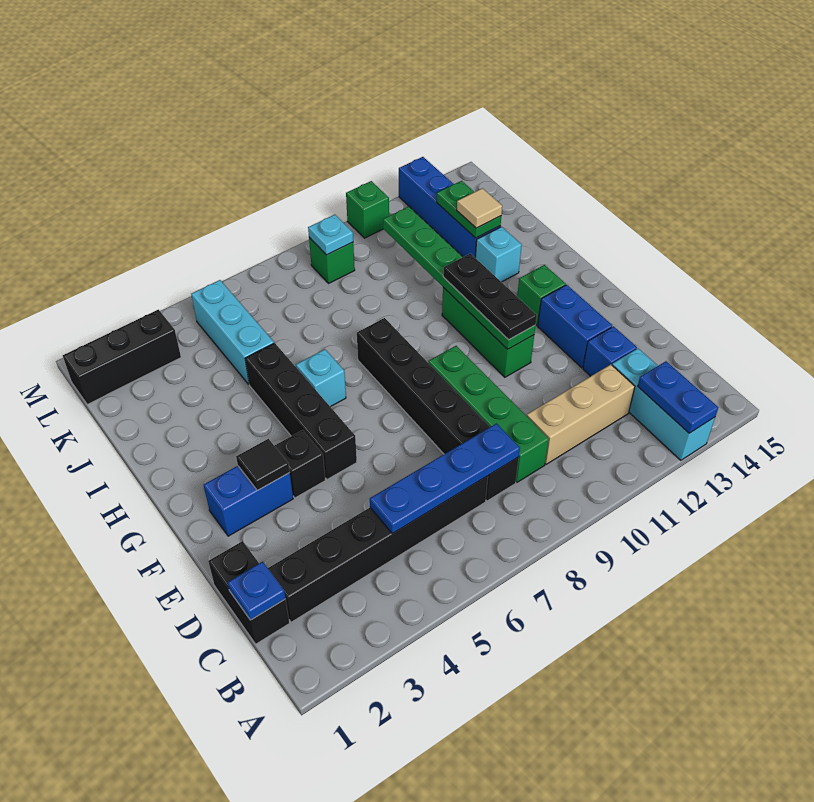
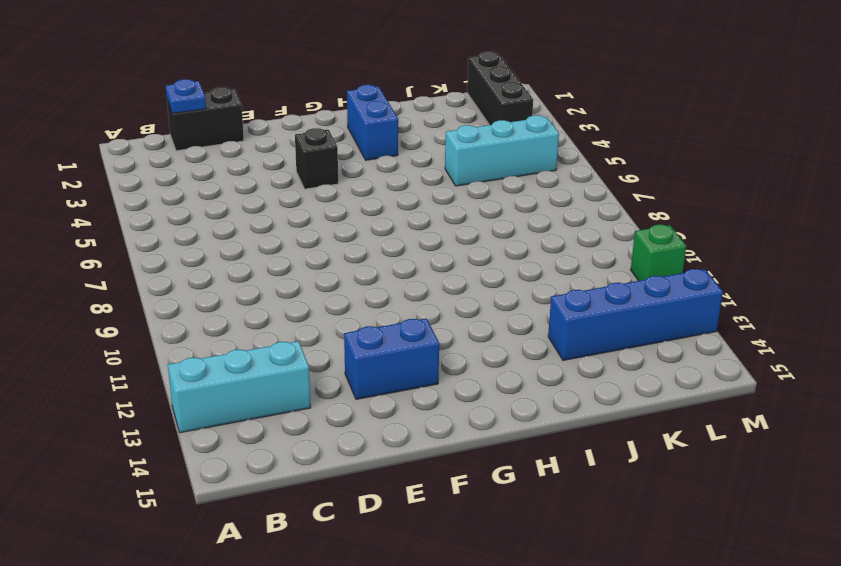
blue brick H2:H3 level 1 -> blue brick F2:F3 level 1
none -> black brick C2:C7 level 1
none -> black brick C8:H8 level 1
none -> green brick C9:F9 level 1

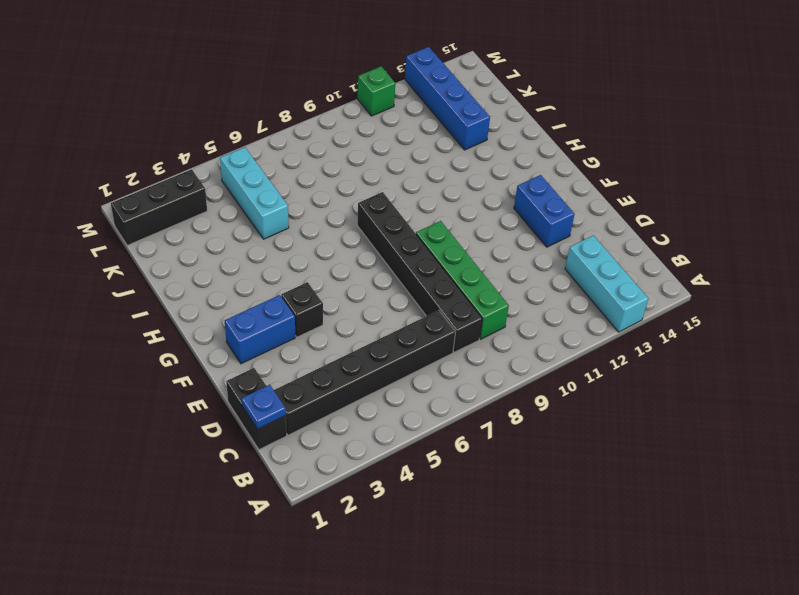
none -> tan brick C10:C12 level 1
none -> blue brick D13 level 1
none -> black brick F5:I5 level 1

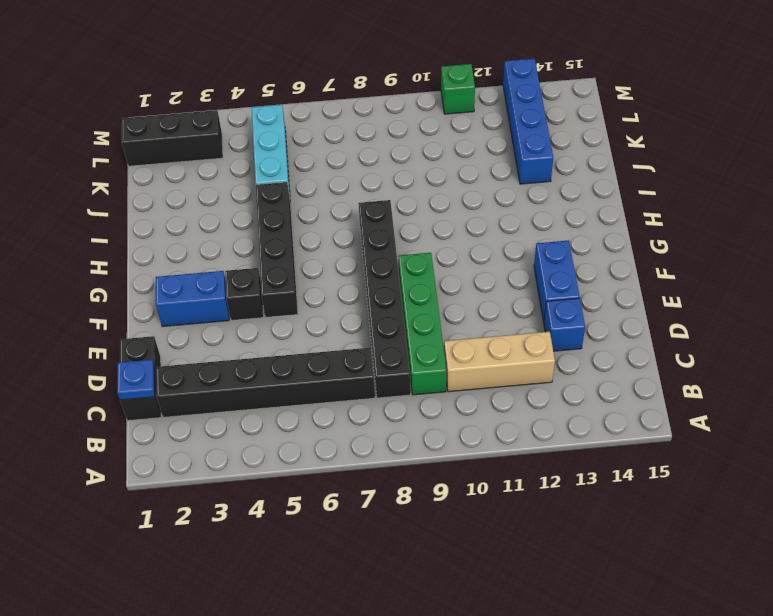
none -> cyan brick A13:C13 level 1
none -> green brick F11:H11 level 1
none -> green brick G13 level 1

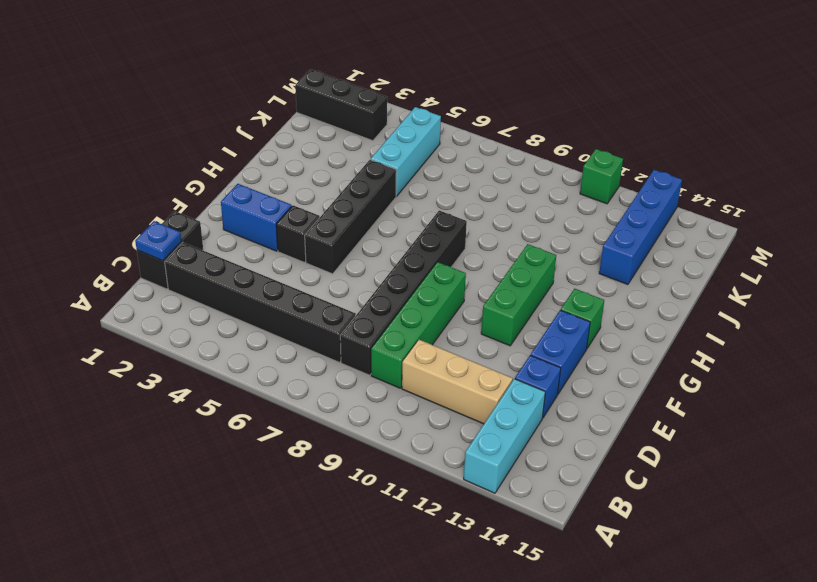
none -> cyan brick H6 level 1
none -> cyan brick I13 level 1
none -> green brick L9 level 1

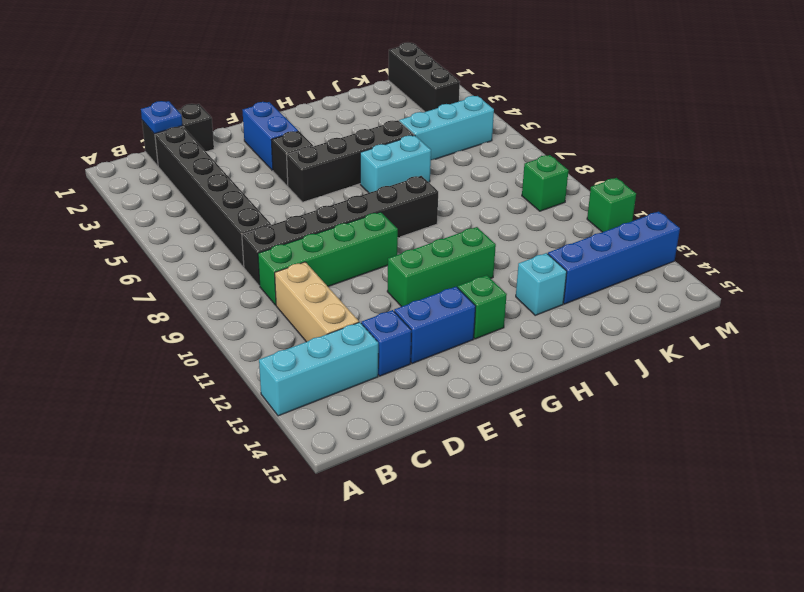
cyan brick H6:I6 level 1 -> cyan brick H6 level 1
none -> blue plate A13:B13 level 2
none -> blue plate C5:C8 level 2
none -> black tile F3 level 2

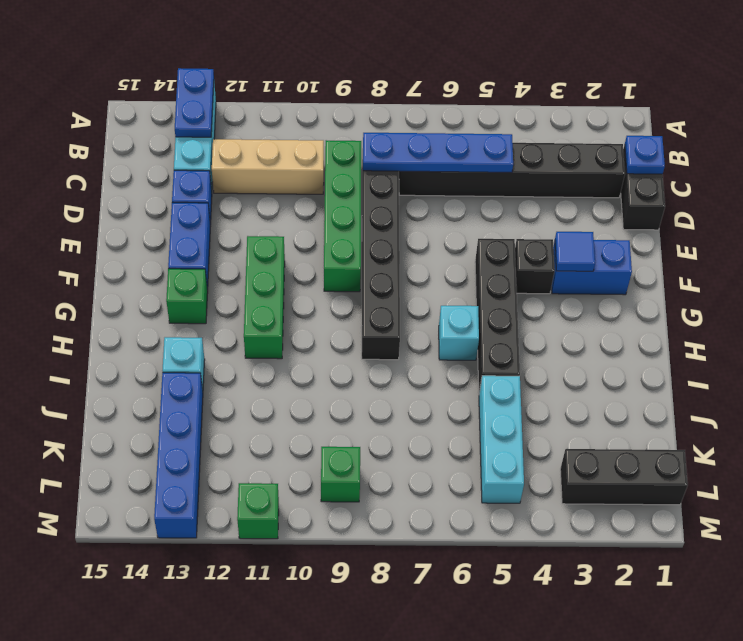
blue tile F3 level 2 -> black tile F3 level 2
none -> green plate F11:K11 level 2
none -> green plate J13:K13 level 2
none -> cyan plate L9 level 2

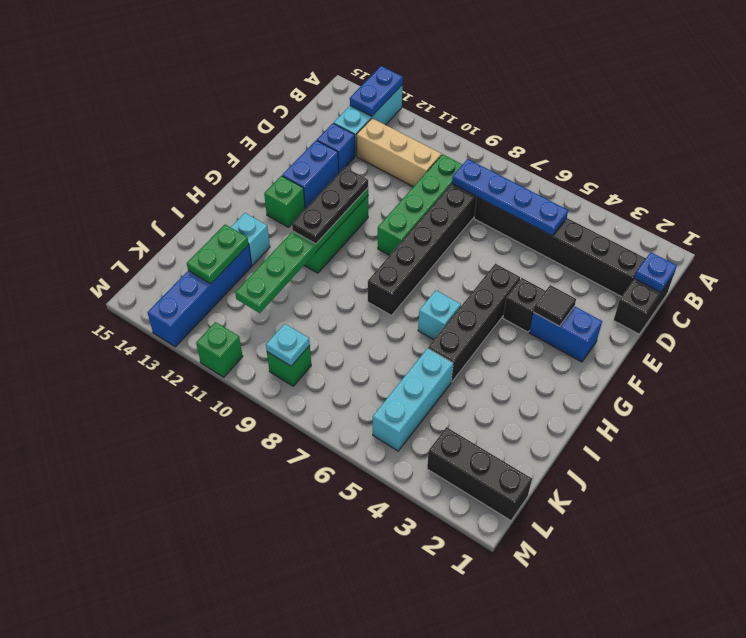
none -> tan tile J13 level 3

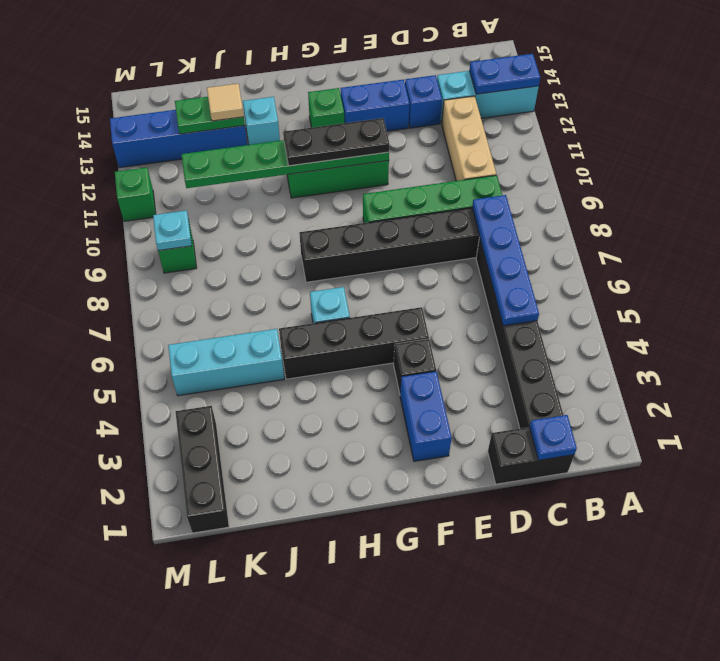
none -> black tile F3 level 2

